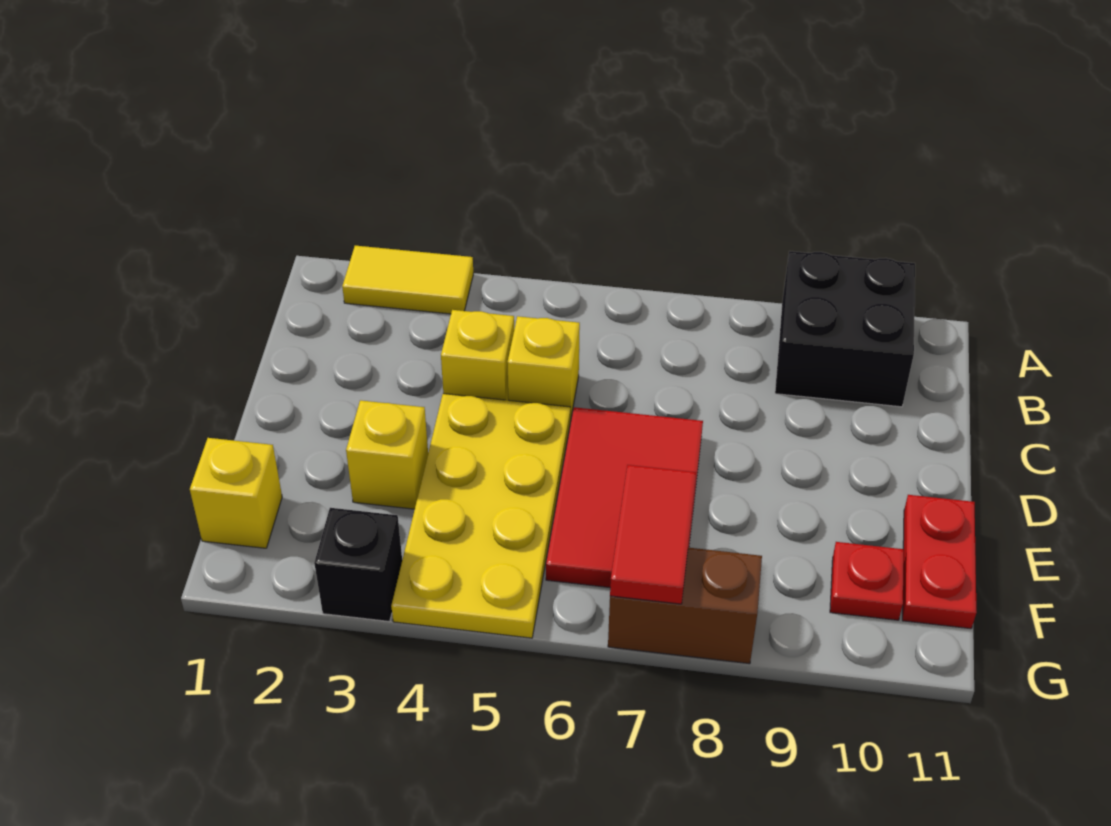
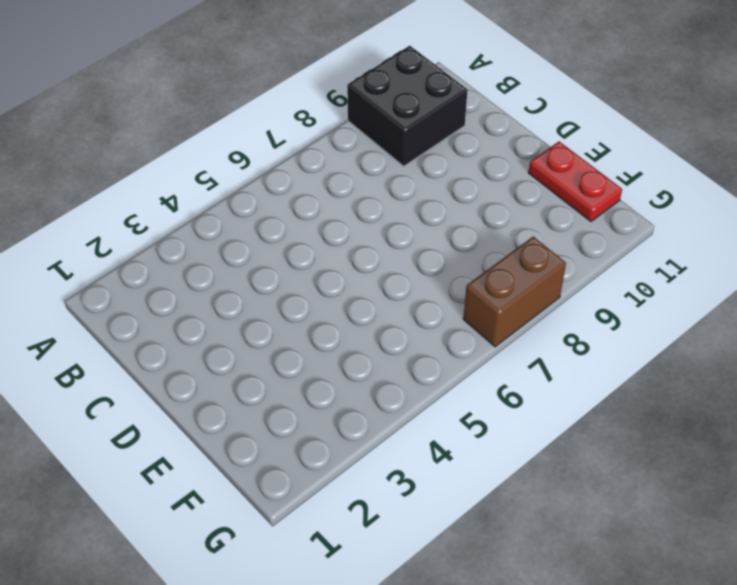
none -> yellow tile A2:A3 level 1
none -> yellow brick C4 level 1
none -> yellow brick C5 level 1

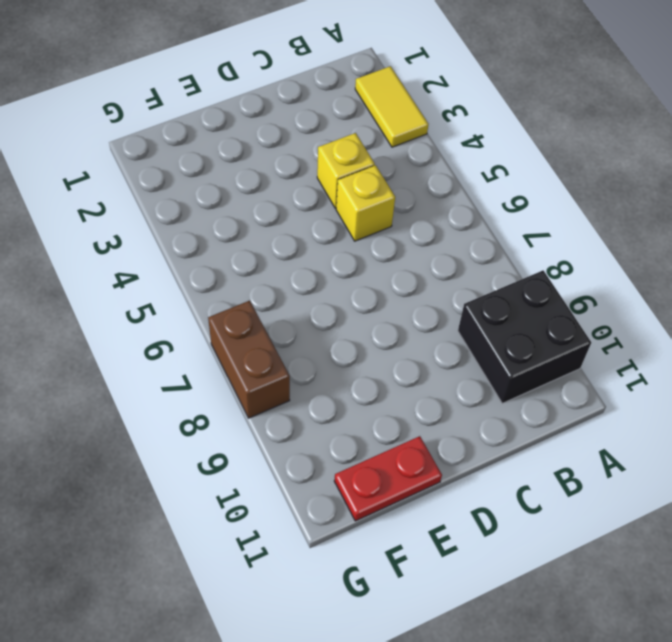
none -> yellow plate D4:G5 level 1
none -> red tile D6:F7 level 1
none -> yellow brick E3 level 1

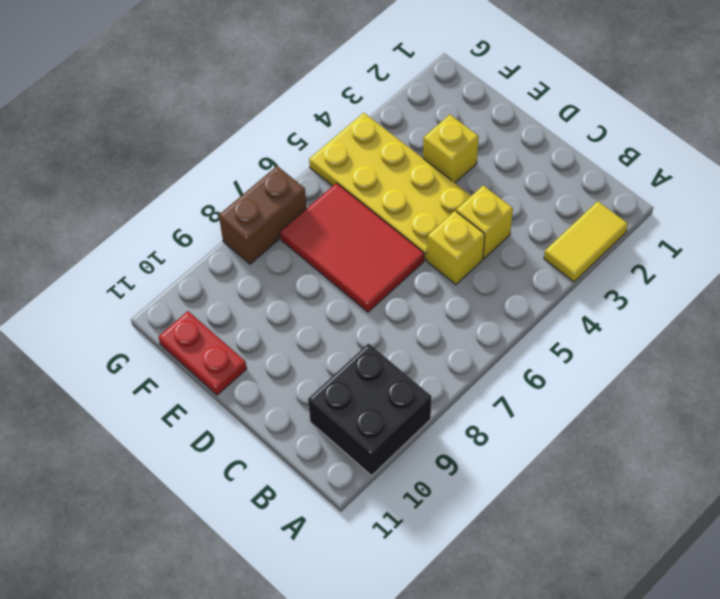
none -> yellow brick F1 level 1
none -> red plate F10 level 1
none -> black brick G3 level 1

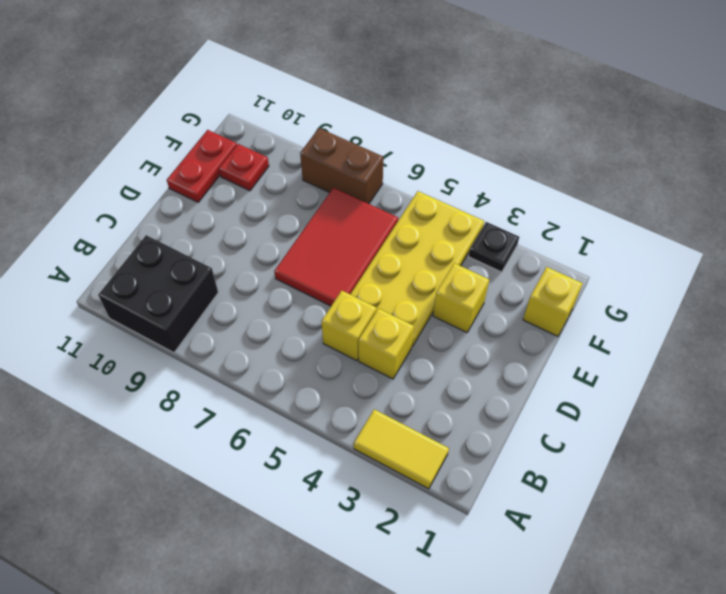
black plate G3 level 1 -> black brick G3 level 1
none -> red tile F7:G7 level 2

